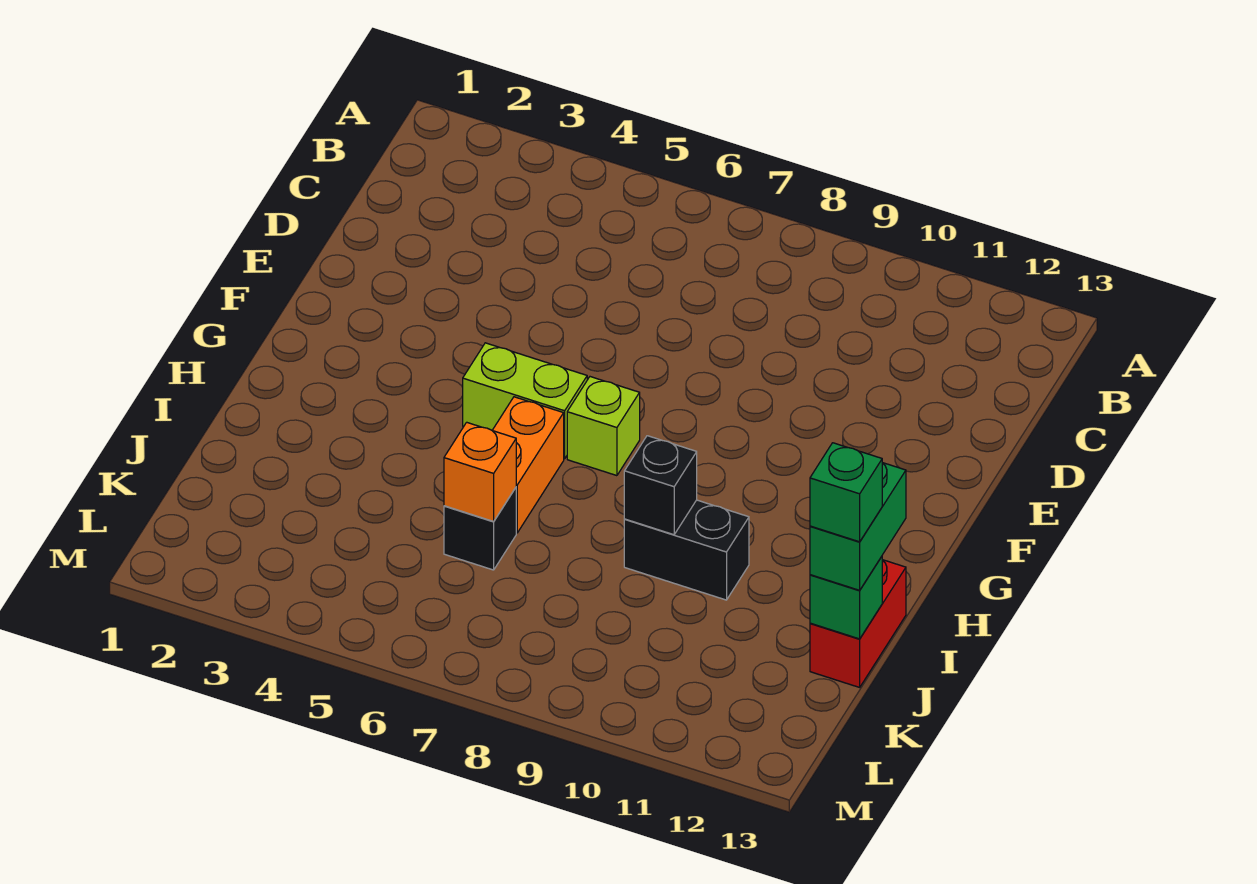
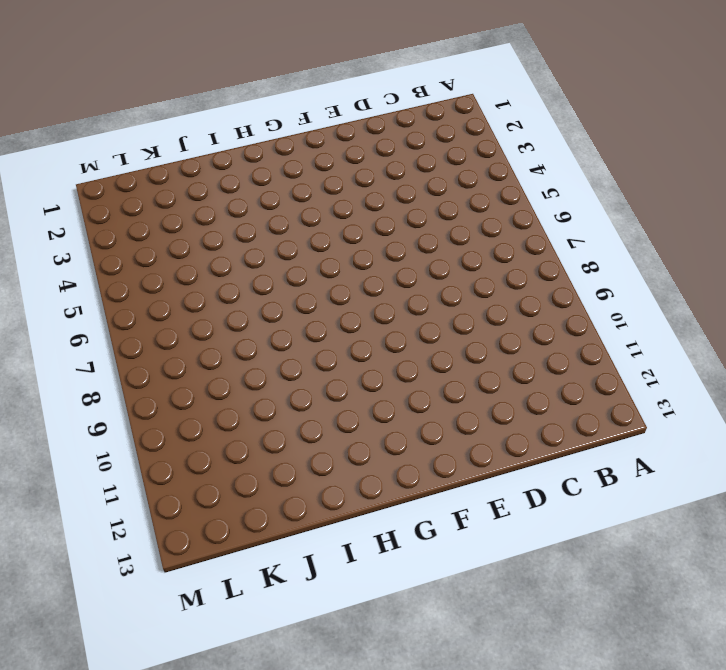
none -> lime brick G5:G6 level 1
none -> lime brick G7 level 1

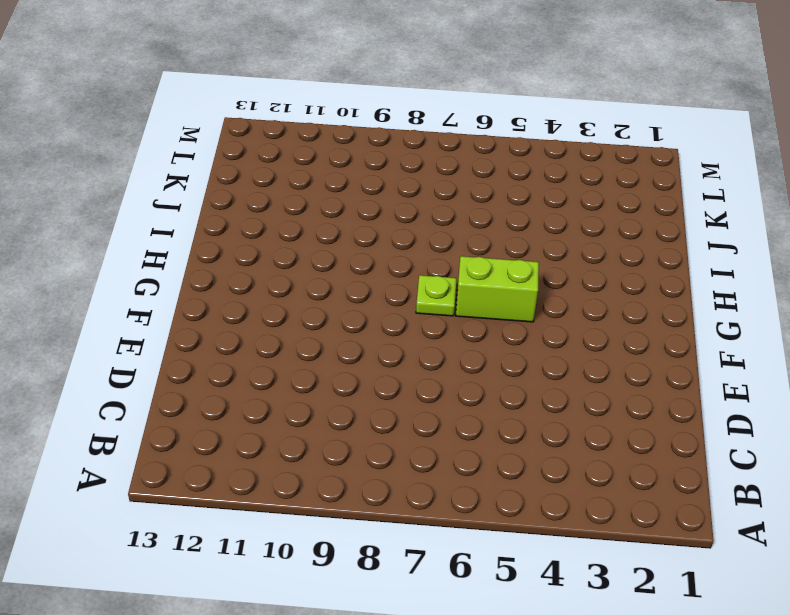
lime plate G7 level 1 -> lime brick G7 level 1
none -> orange brick H6:I6 level 1
none -> black brick I9:I10 level 1

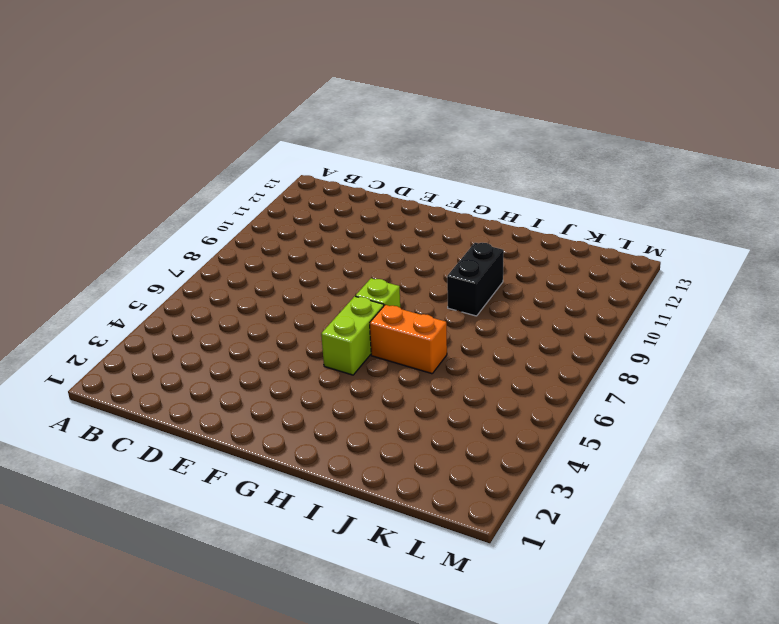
none -> red brick I13:J13 level 1
none -> black brick J6 level 1

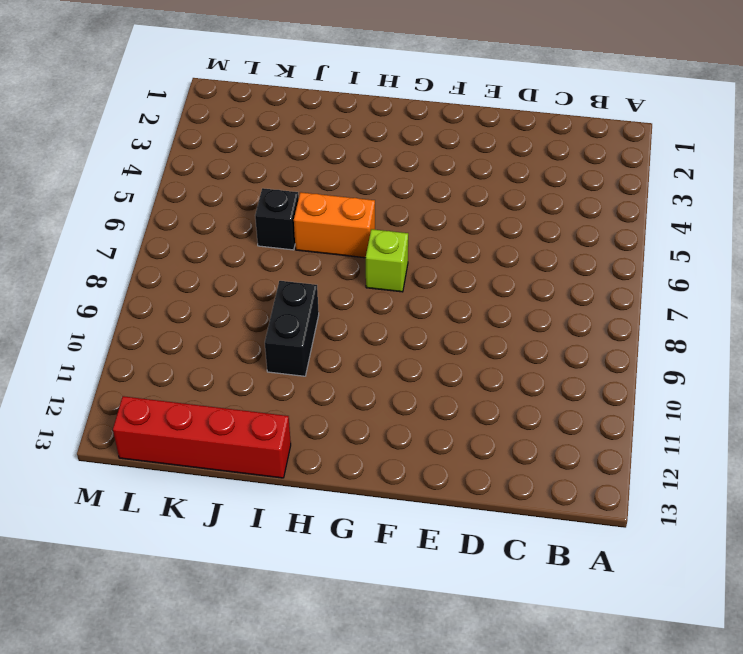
red brick I13:L13 level 1 -> red brick I13:J13 level 1
none -> lime brick G5:G6 level 1
none -> black brick I9 level 2

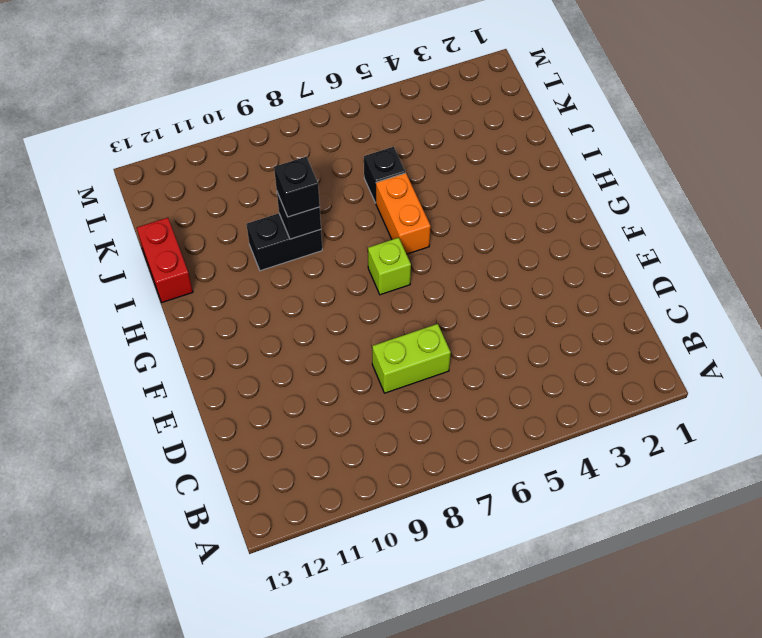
lime brick D7:D8 level 1 -> lime brick G5:G6 level 1
black brick I9 level 3 -> none
none -> orange brick J6 level 2
none -> green brick J13 level 2

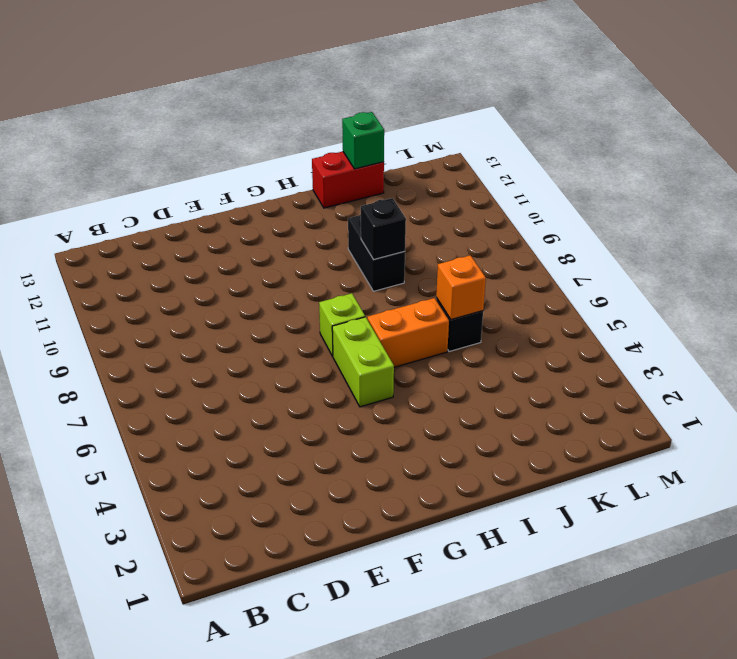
none -> green brick I13:J13 level 3
none -> green brick J13 level 4

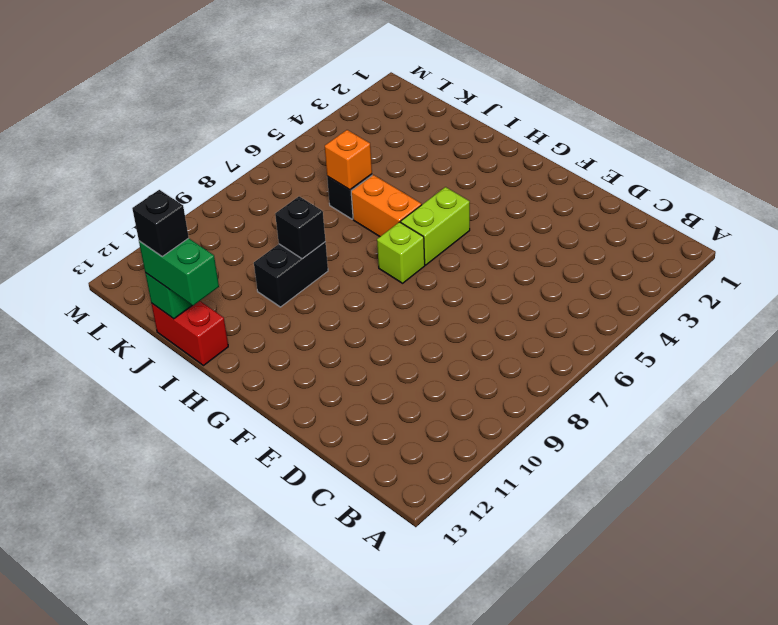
black brick J13 level 4 -> green brick J13 level 4

